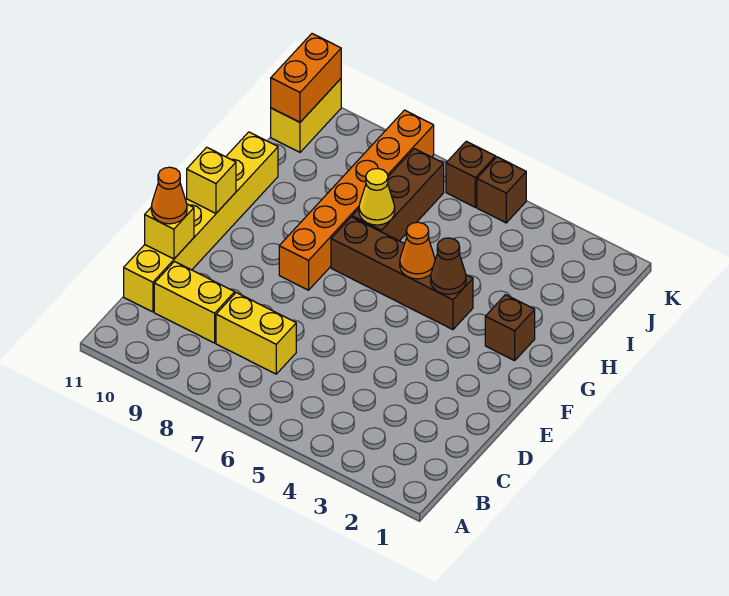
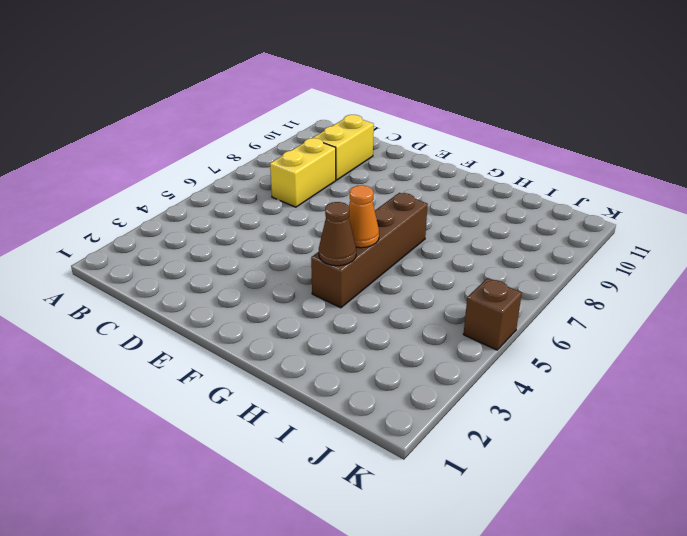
none -> yellow brick C11:H11 level 1
none -> orange brick F8:K8 level 1
none -> brown brick G2 level 1

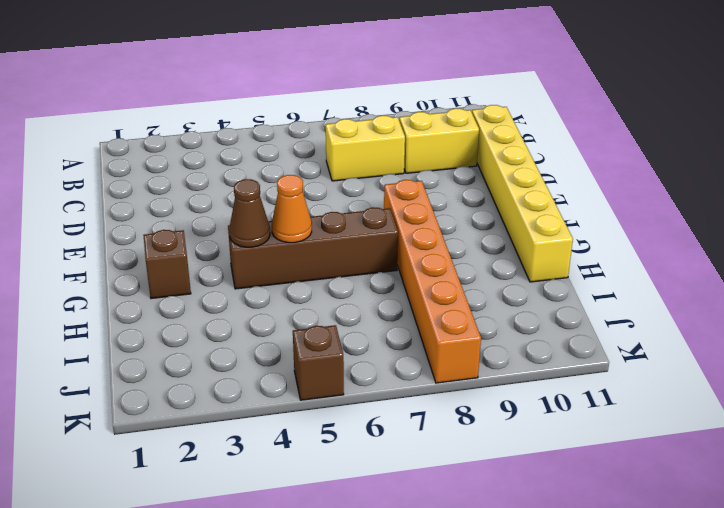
none -> brown brick H7:J7 level 1
none -> yellow brick J11:K11 level 1
none -> brown brick K6 level 1

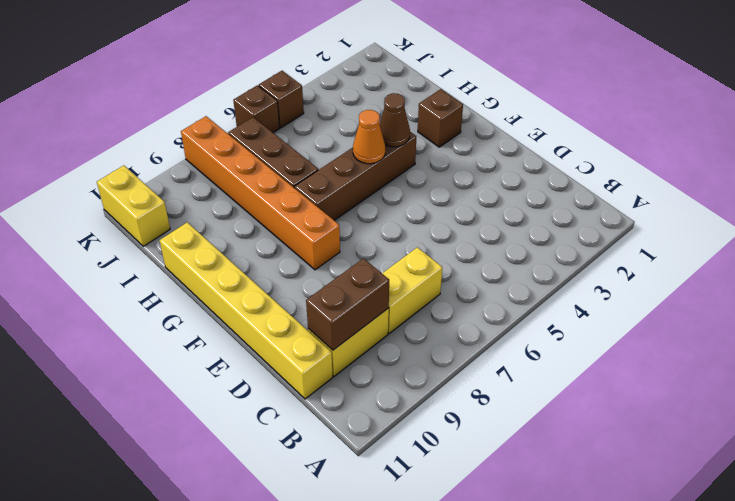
brown brick C9:C10 level 2 -> none
none -> yellow brick D11 level 2
none -> yellow brick F11 level 2
none -> yellow cone H7 level 2

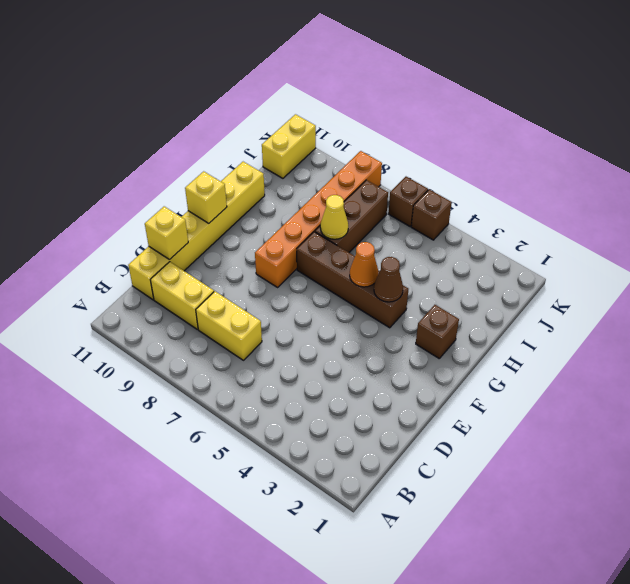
none -> orange brick J11:K11 level 2
none -> orange cone D11 level 3

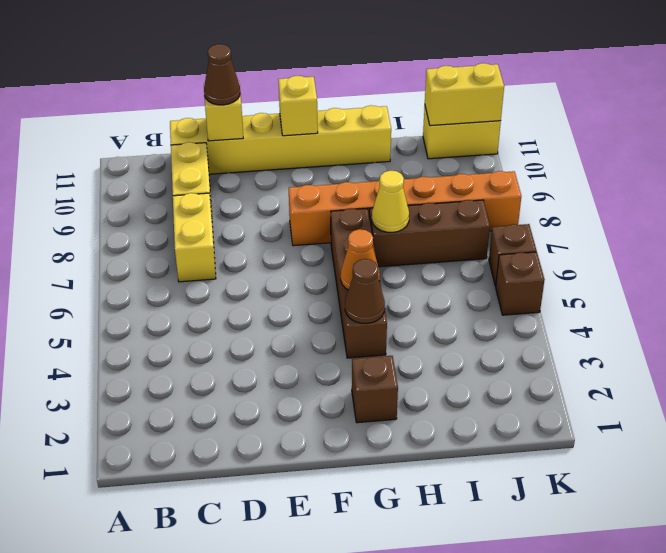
brown cone D11 level 3 -> orange cone D11 level 3
yellow brick J11:K11 level 2 -> orange brick J11:K11 level 2

